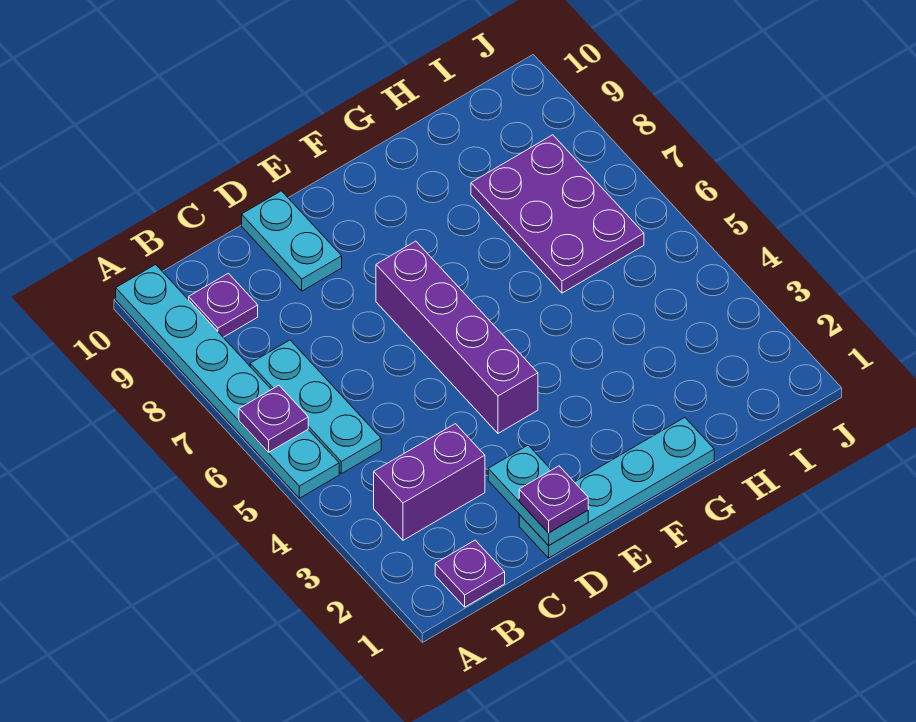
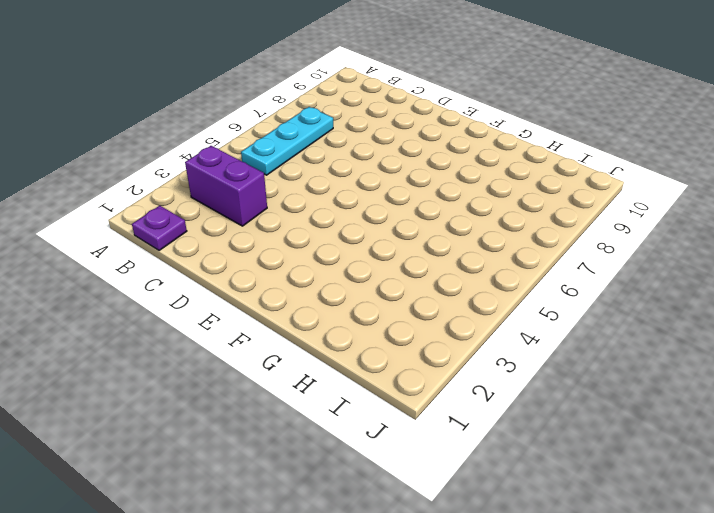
none -> cyan plate A5:A10 level 1
none -> purple plate B9 level 1
none -> cyan plate D1:G1 level 1

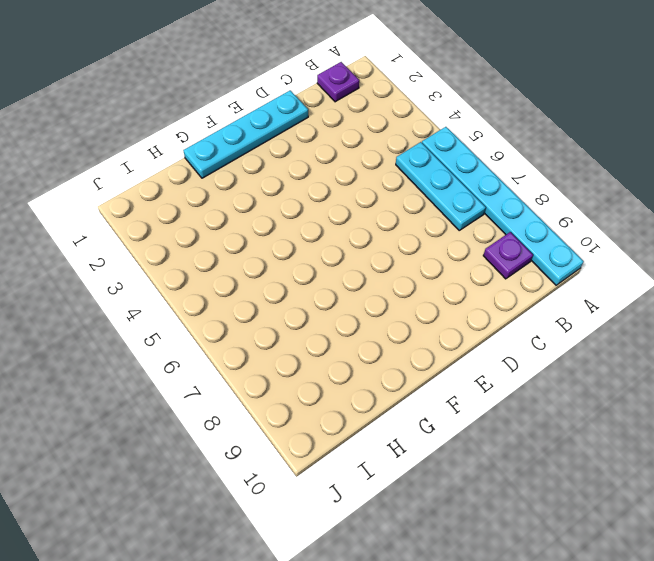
none -> purple brick B3:C3 level 1
none -> cyan plate D9:D10 level 1
none -> purple brick E4:E7 level 1

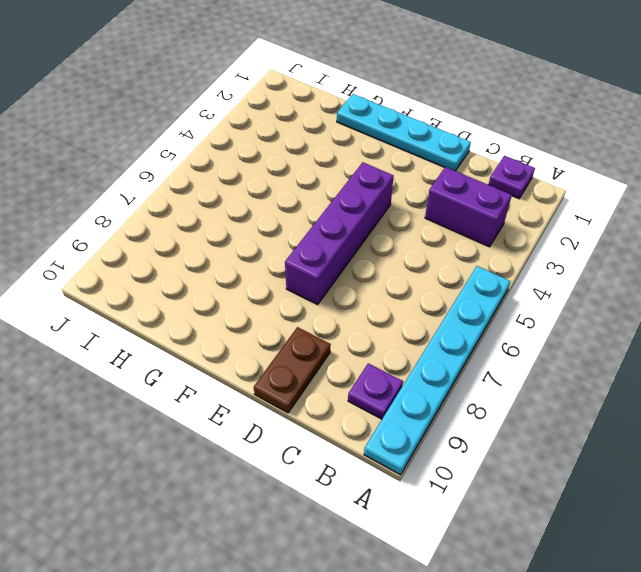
brown plate D9:D10 level 1 -> cyan plate D9:D10 level 1
none -> cyan plate B5:B7 level 1
none -> purple plate H6:I8 level 1
none -> purple plate A6 level 2

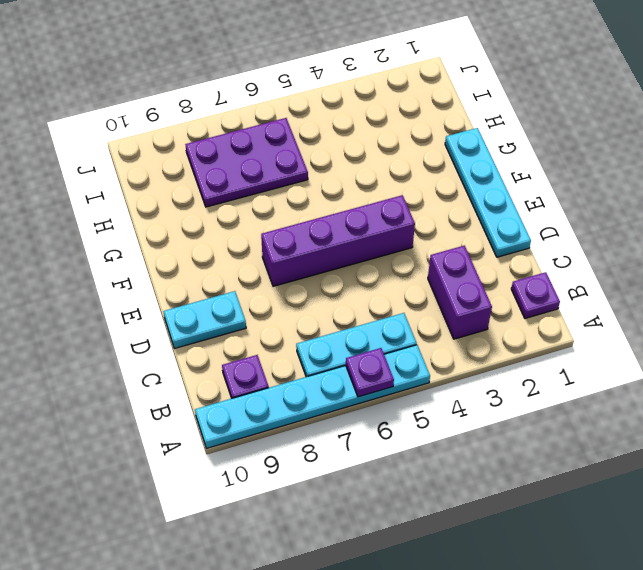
none -> cyan plate D1:D2 level 2
none -> purple plate D1 level 3

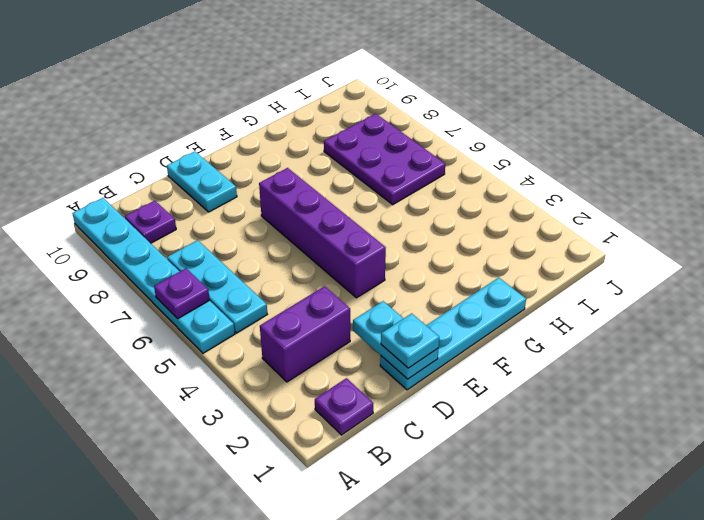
cyan plate D1 level 3 -> purple plate D1 level 3

